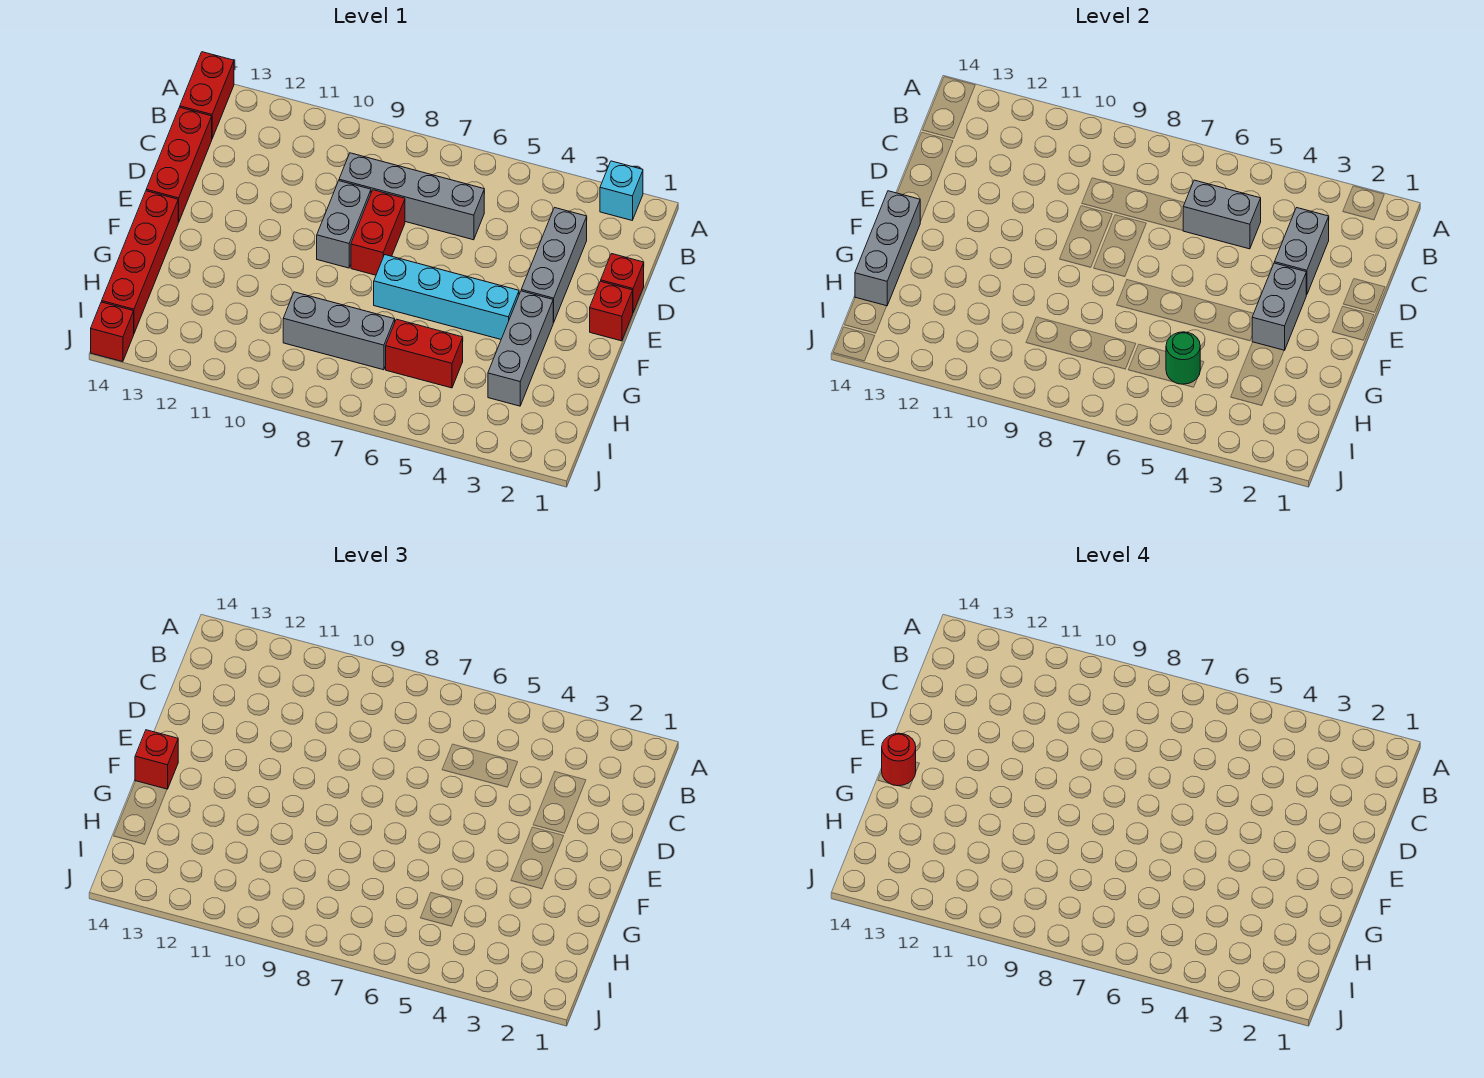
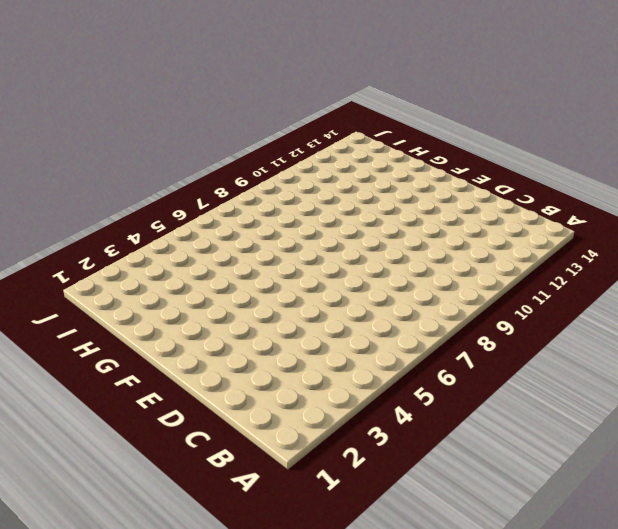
none -> cyan brick A2 level 1
none -> red brick A14:B14 level 1
none -> grey brick C3:E3 level 1

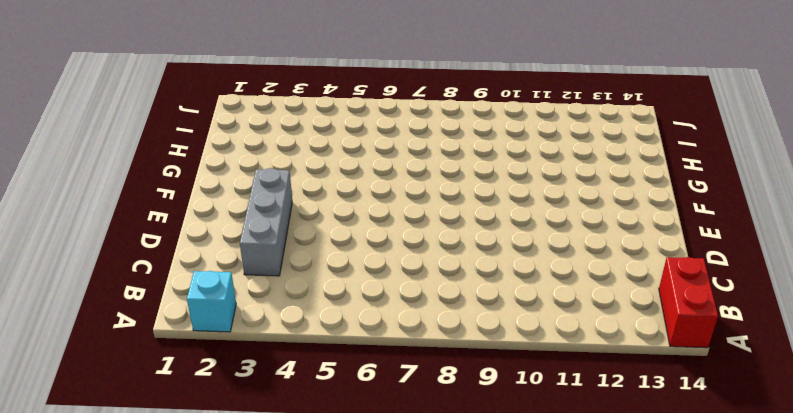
none -> grey brick C6:C9 level 1
none -> red brick C14:E14 level 1
none -> red brick D1 level 1

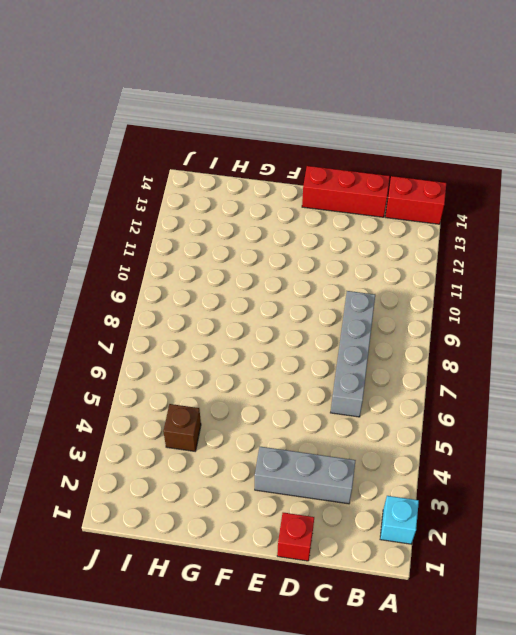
brown brick H4 level 1 -> none
none -> red brick D8:E8 level 1
none -> grey brick D9:E9 level 1
none -> red brick E1 level 1

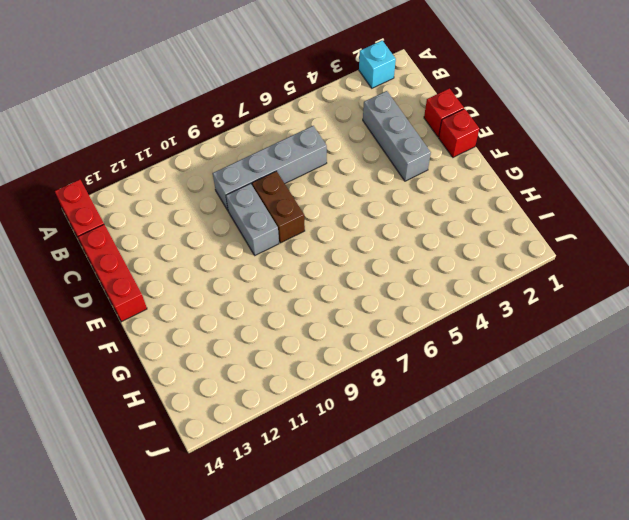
brown brick D8:E8 level 1 -> red brick D8:E8 level 1
none -> grey brick F3:H3 level 1
none -> cyan brick F4:F7 level 1
none -> red brick F14:I14 level 1

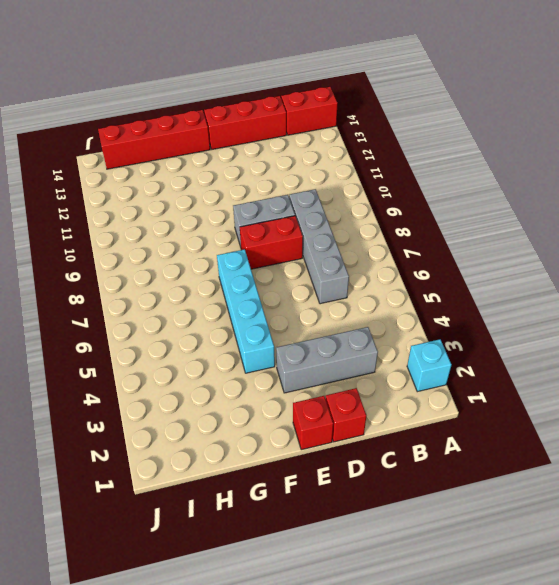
none -> grey brick F3:H3 level 1
none -> red brick H5:H6 level 1
none -> grey brick H7:H9 level 1

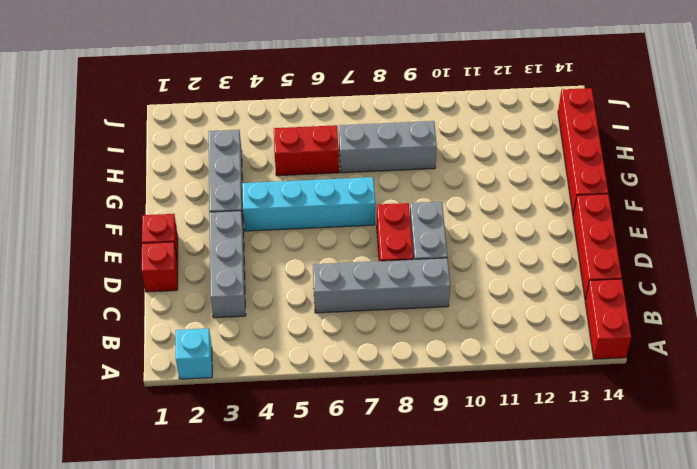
none -> red brick J14 level 1
none -> grey brick C3:D3 level 2
none -> grey brick C5:C6 level 2

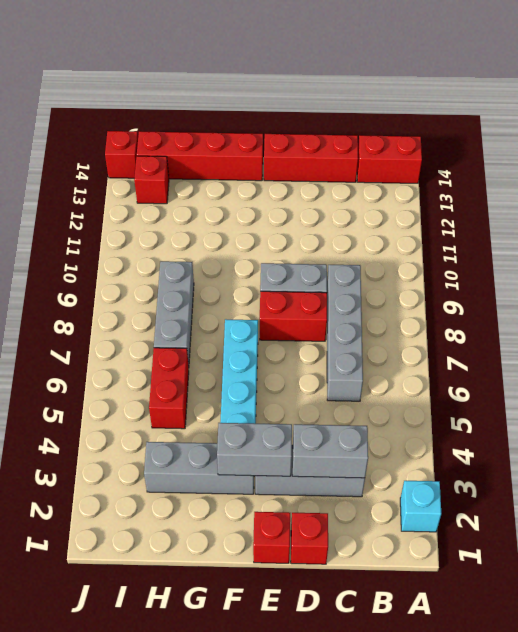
red brick I13 level 1 -> red brick F14 level 3
none -> grey brick C5:C6 level 2
none -> grey brick F14:H14 level 2
none -> green round brick H5 level 2

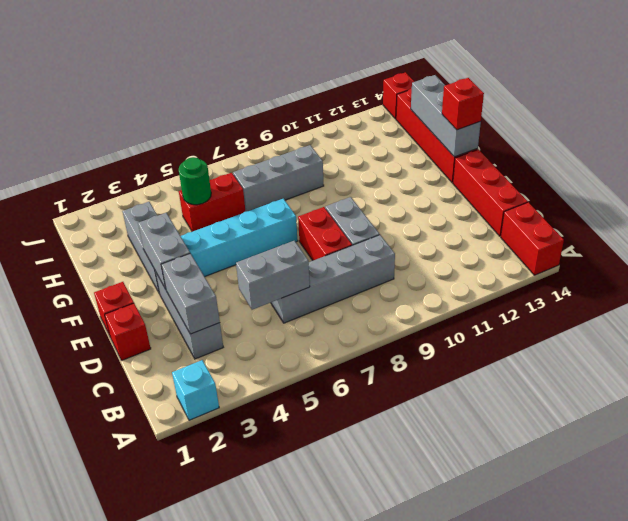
none -> red round brick F14 level 4

